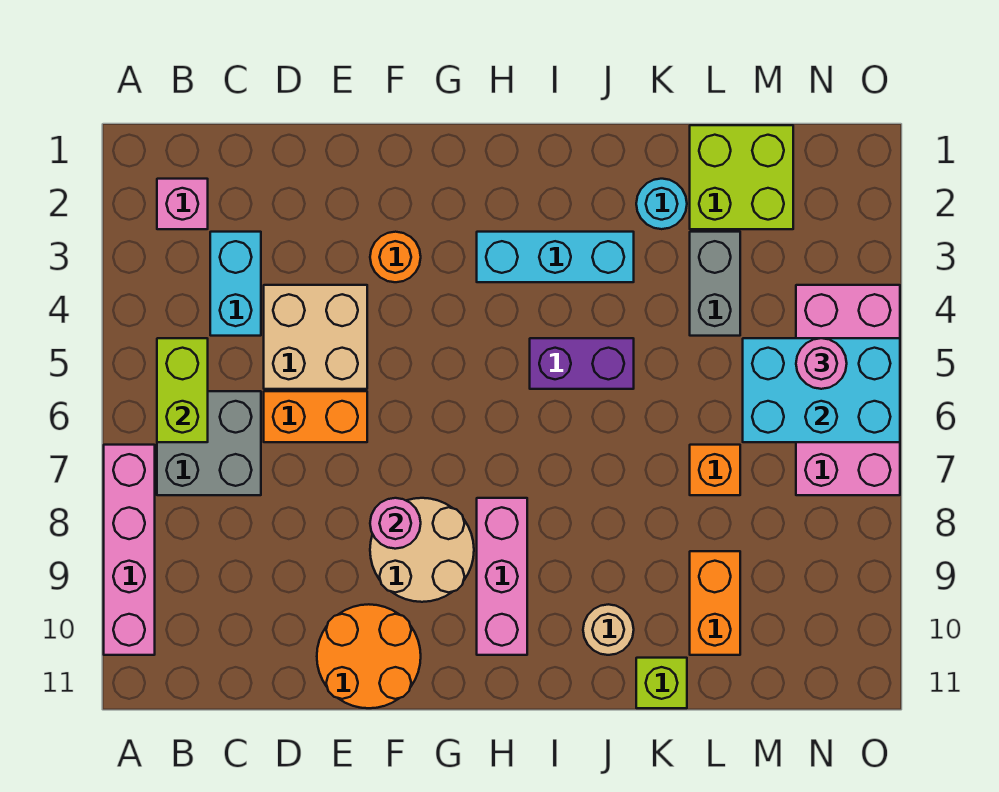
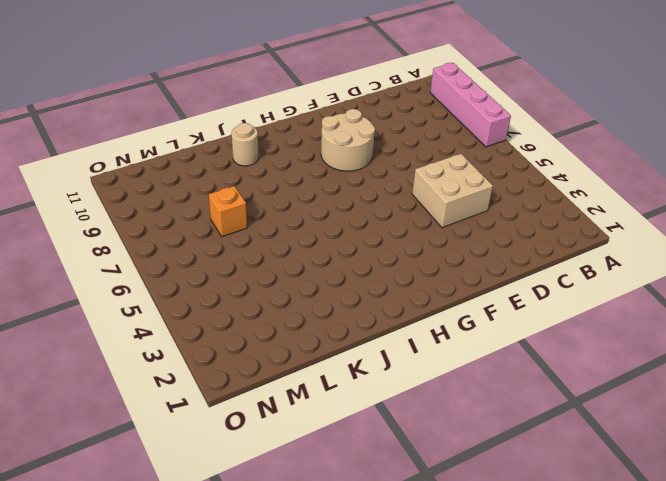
none -> pink brick B2 level 1
none -> grey brick B6:C7 level 1
none -> cyan brick C3:C4 level 1

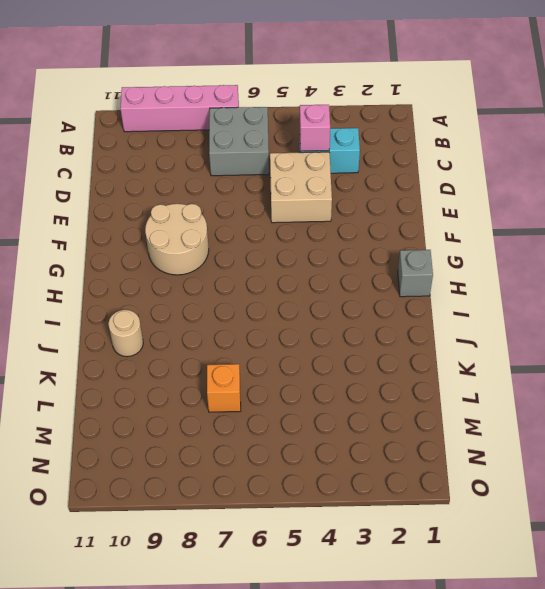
pink brick C4 level 2 -> pink brick B2 level 1
grey brick H1 level 1 -> none
none -> orange brick D6:E6 level 1
none -> orange round brick E10:F11 level 1
none -> orange round brick F3 level 1

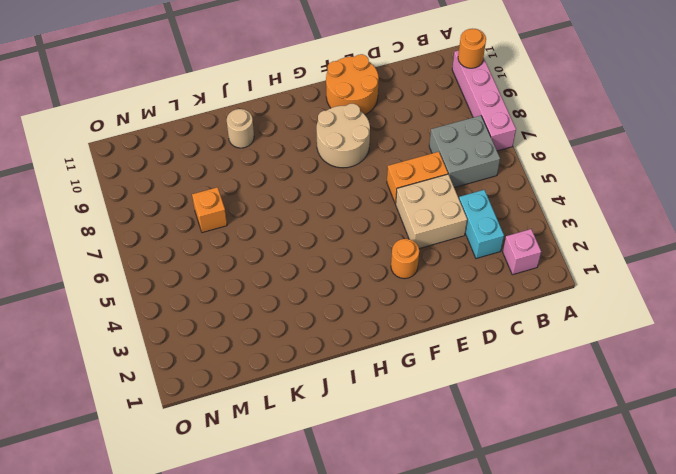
orange round brick A10 level 2 -> none
none -> cyan brick H3:J3 level 1
none -> pink brick H8:H10 level 1
none -> purple brick I5:J5 level 1

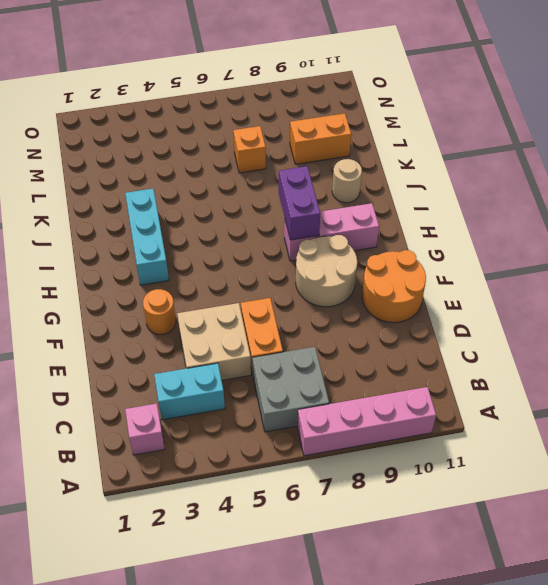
purple brick H8:I8 level 2 -> purple brick I5:J5 level 1
none -> cyan round brick K2 level 1
none -> lime brick K11 level 1
none -> lime brick L1:M2 level 1

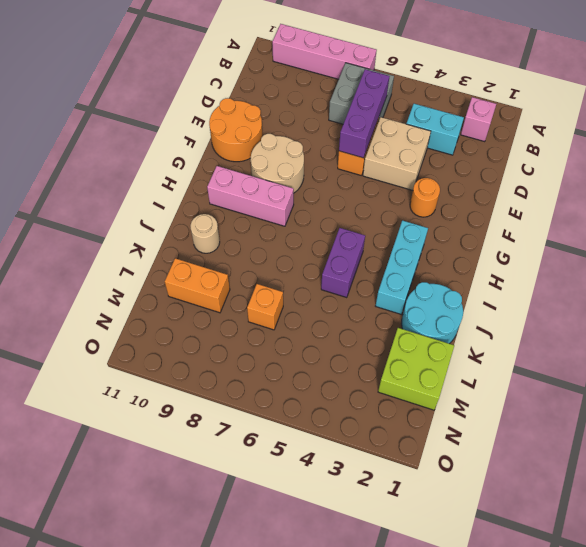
purple brick C6:E6 level 2 -> none
cyan round brick J1:K2 level 1 -> cyan round brick K2 level 1
none -> lime brick K11 level 1
none -> grey brick L3:L4 level 1
none -> pink brick N4:O7 level 1

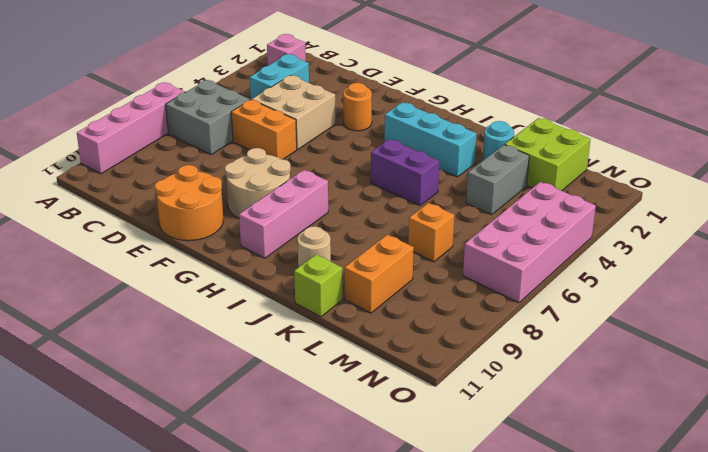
none -> lime brick B5:B6 level 2
none -> pink round brick F8 level 2
none -> cyan brick M5:O6 level 2

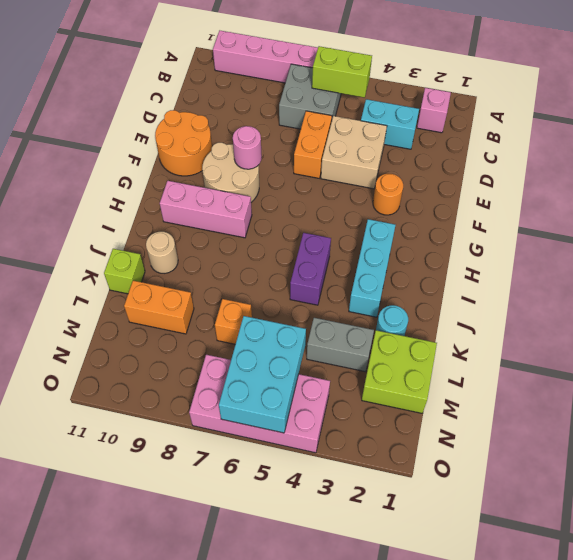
none -> pink round brick N5 level 3

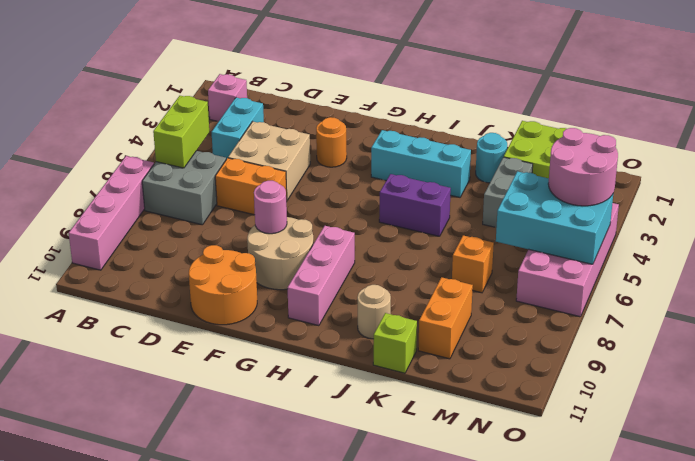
pink round brick N4:O5 level 3 -> pink round brick N5 level 3

